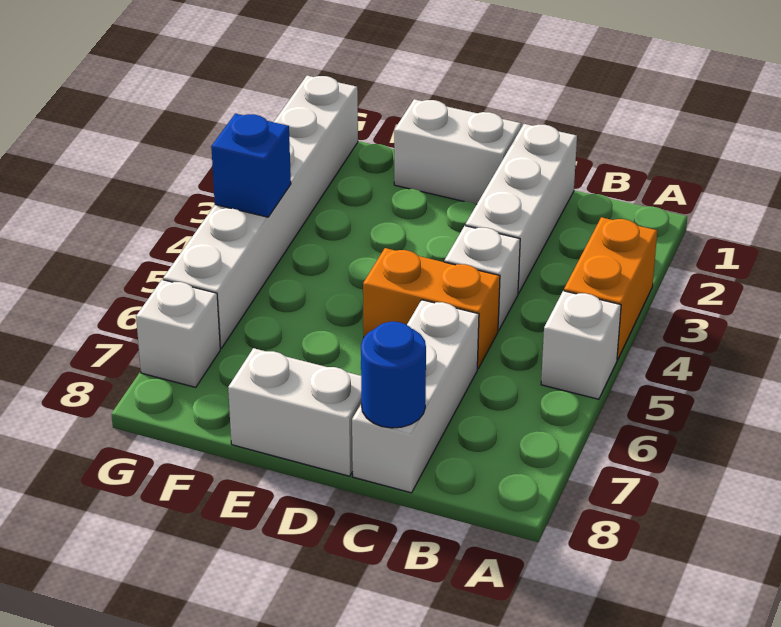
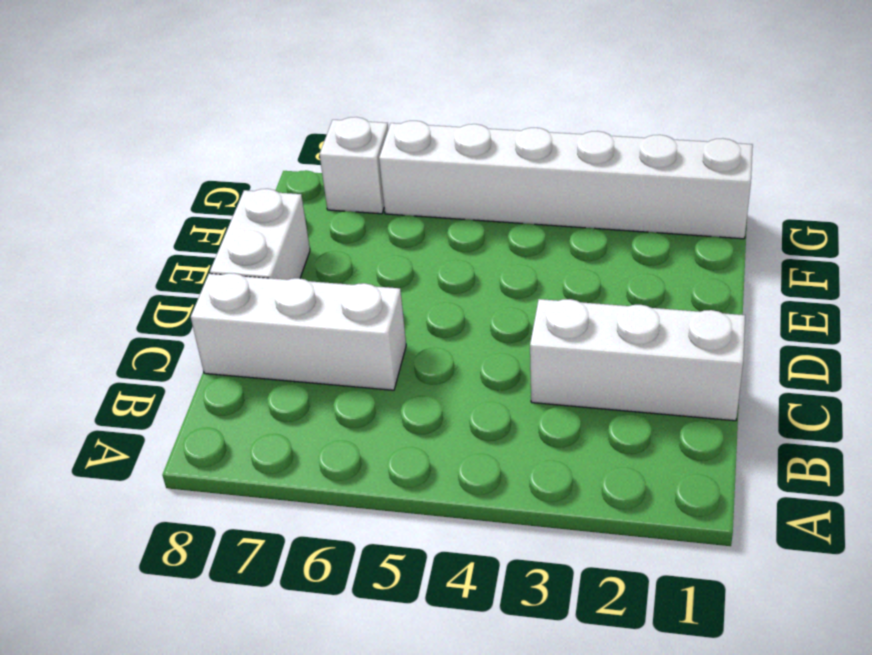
none -> orange brick A3:A4 level 1
none -> white brick A5 level 1
none -> white brick C4 level 1

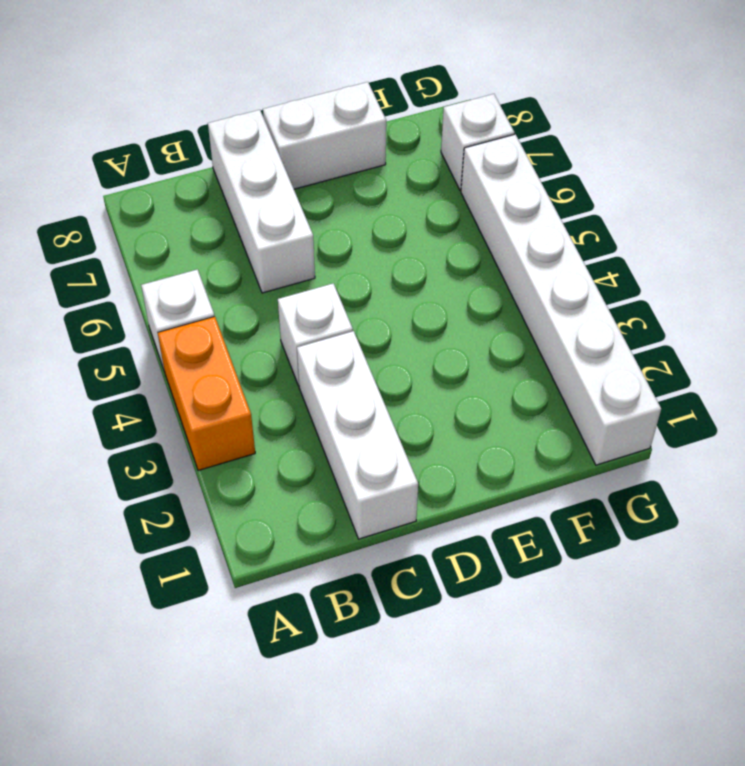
none -> orange brick C5:D5 level 1
none -> white brick D1:E1 level 1
none -> blue round brick C8 level 2

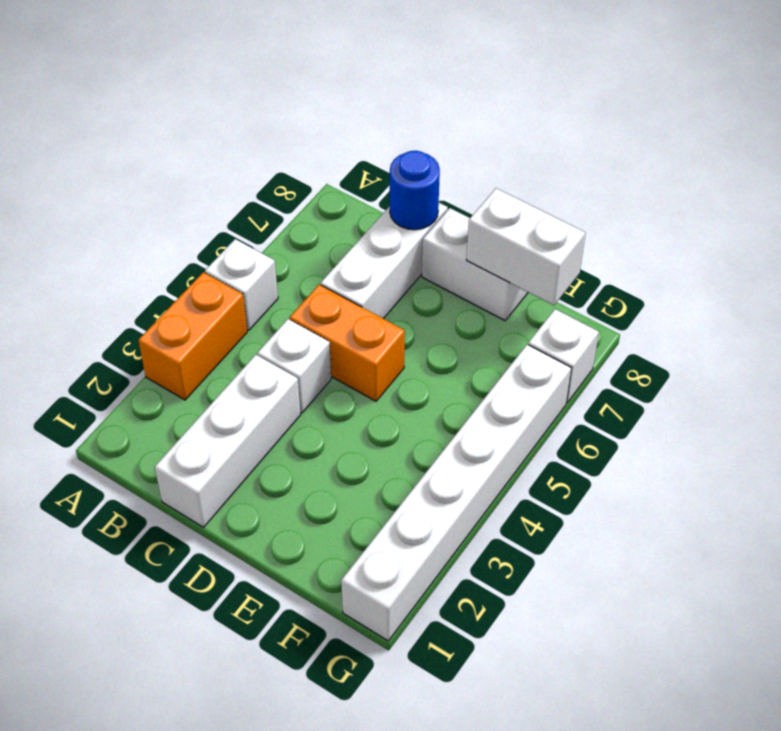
white brick E8:F8 level 2 -> white brick D1:E1 level 1
none -> blue brick G4 level 2

